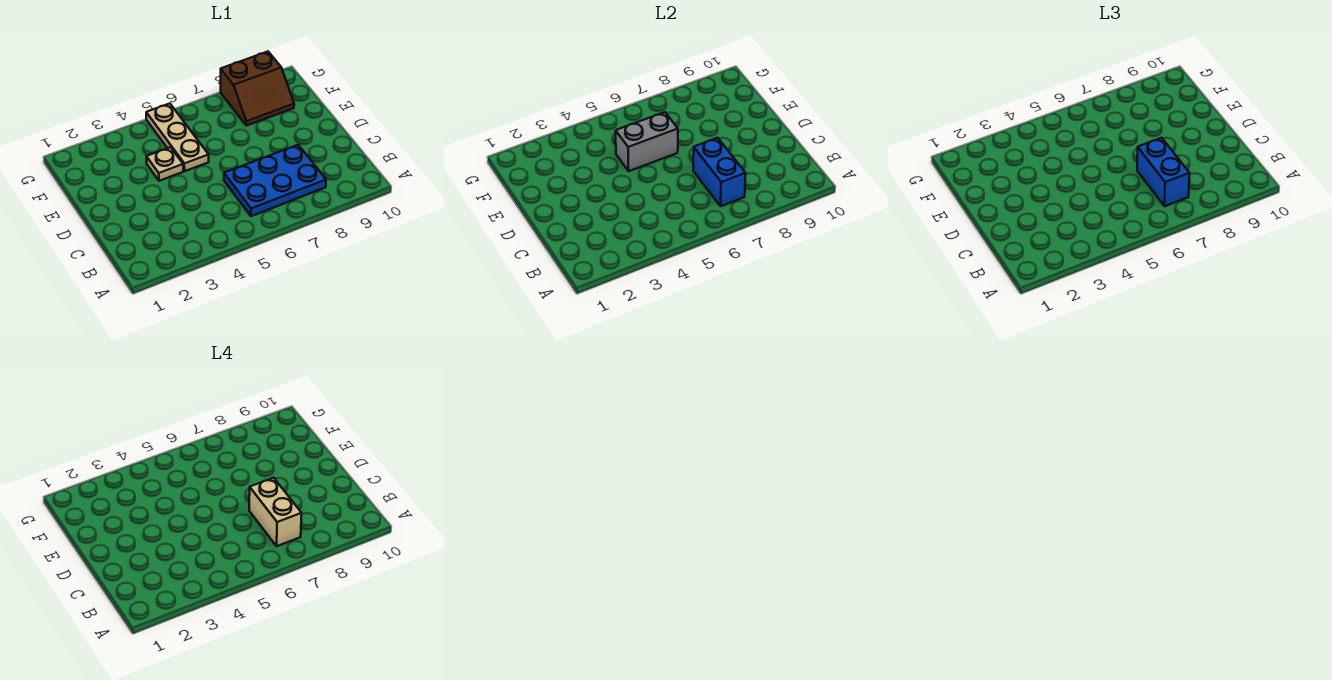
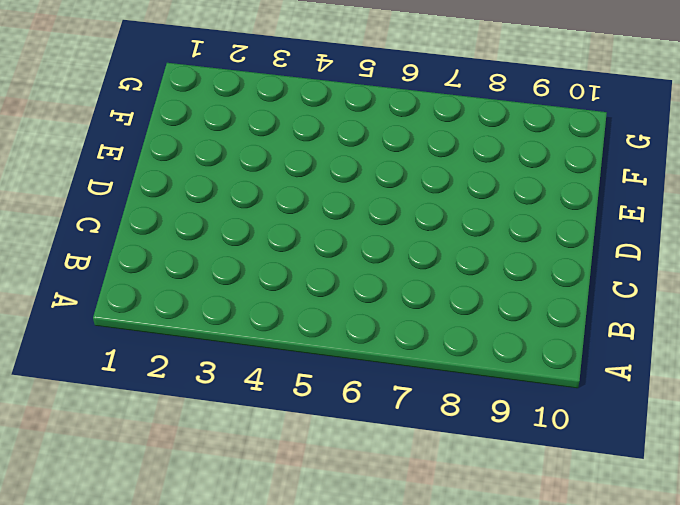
none -> blue plate B6:C8 level 1
none -> tan plate E4 level 1

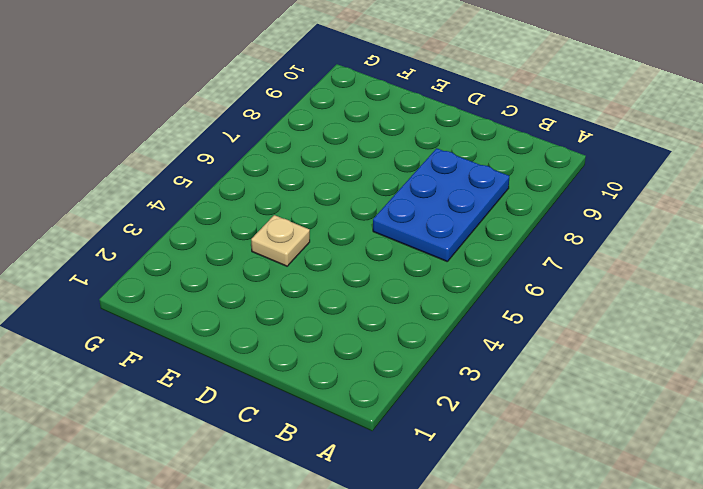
none -> tan plate E5:G5 level 1
none -> brown slope F8:G9 level 1 top G

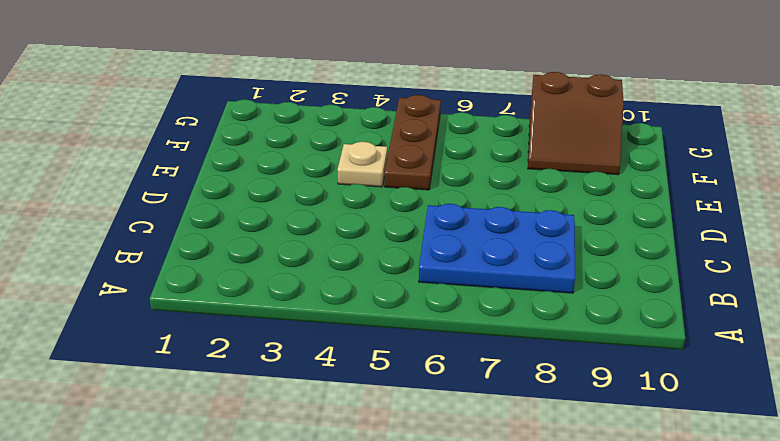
brown plate E5:G5 level 1 -> tan plate E5:G5 level 1
none -> blue brick B7:C7 level 2
none -> grey brick E5:E6 level 2

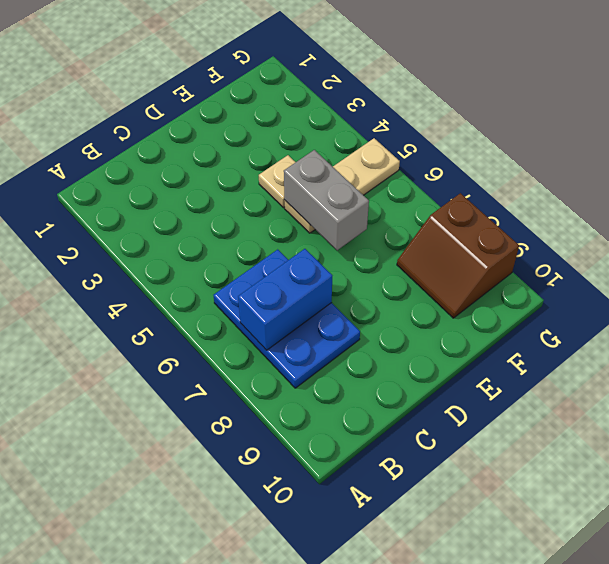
none -> blue brick B7:C7 level 3
none -> tan brick B7:C7 level 4

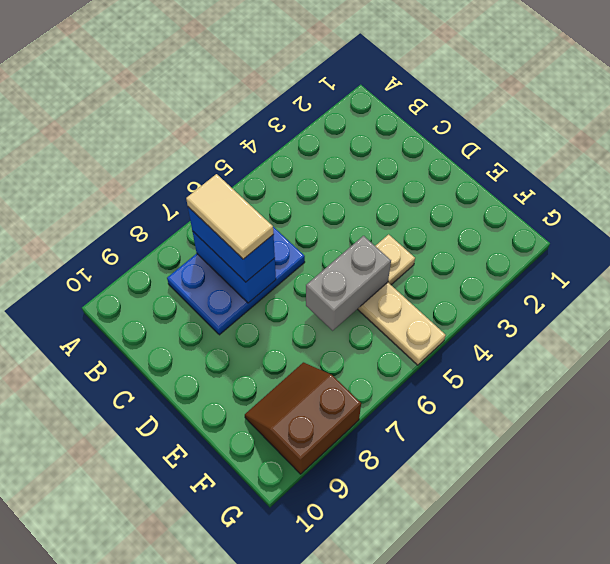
tan tile B7:C7 level 4 -> tan brick B7:C7 level 4

